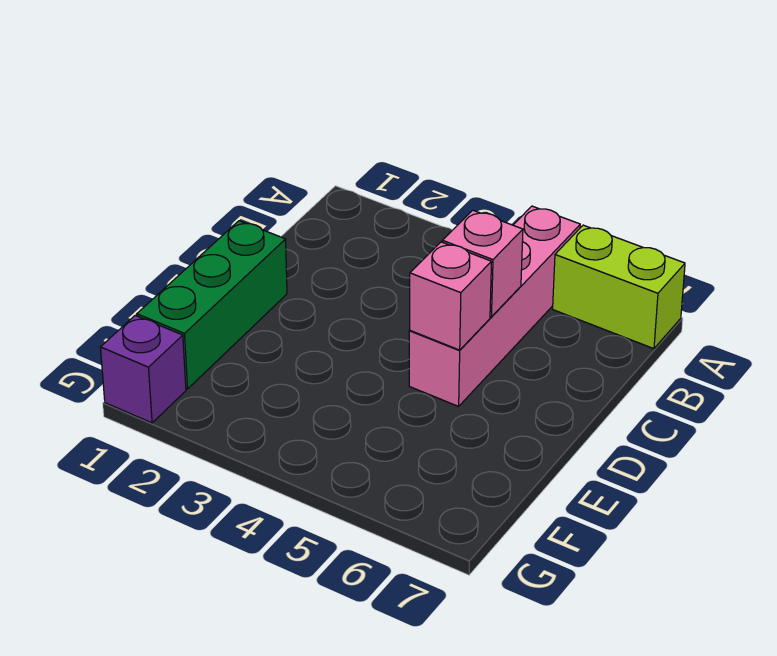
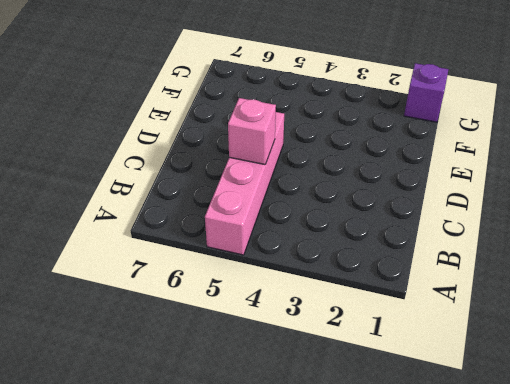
none -> lime brick A6:A7 level 1
none -> green brick D1:F1 level 1

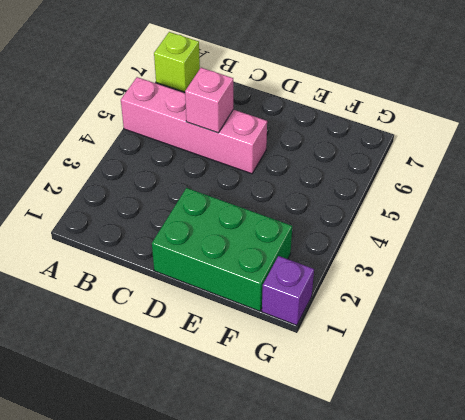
lime brick A7 level 1 -> lime brick A6:A7 level 1
green brick D1:F2 level 1 -> green brick D1:F1 level 1
none -> pink brick D5 level 2

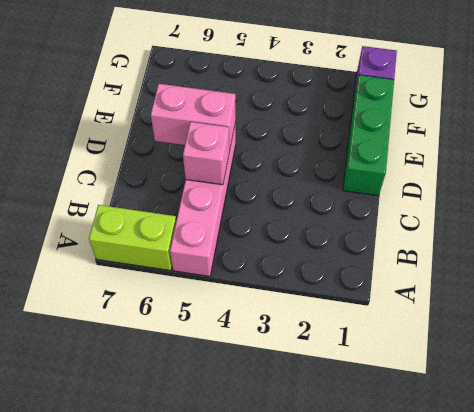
pink brick D5:D6 level 2 -> pink brick D5 level 2

